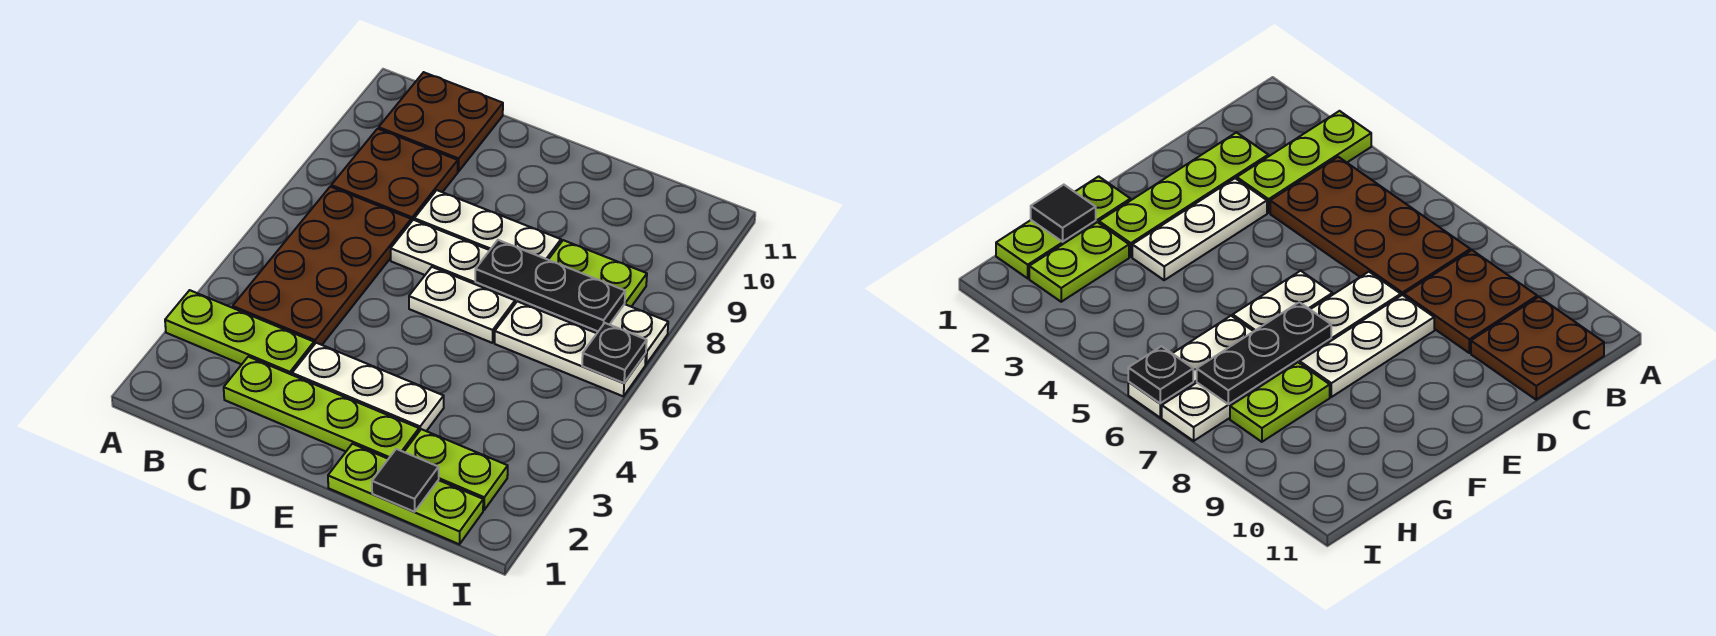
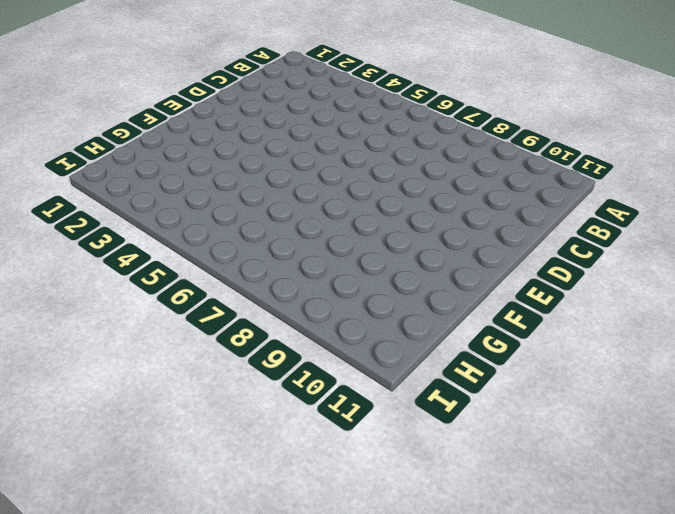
none -> lime plate A3:C3 level 1
none -> brown plate B4:C7 level 1
none -> brown plate B8:C9 level 1

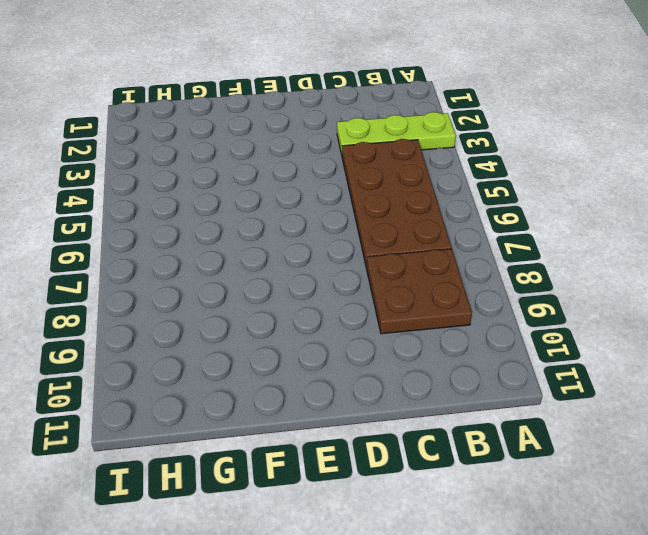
none -> brown plate B10:C11 level 1
none -> lime plate C2:F2 level 1
none -> white plate D3:F3 level 1

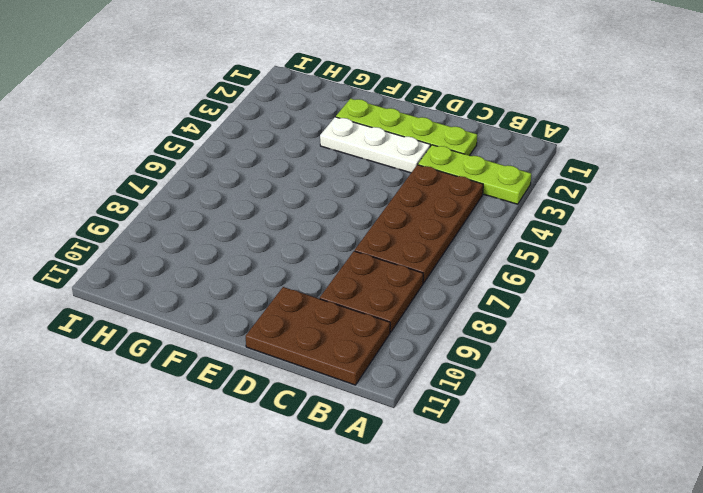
brown plate B10:D11 level 1 -> brown plate B10:C11 level 1
none -> white plate D7:I7 level 1
none -> white plate D8:F8 level 1
none -> white plate E6:F6 level 1

